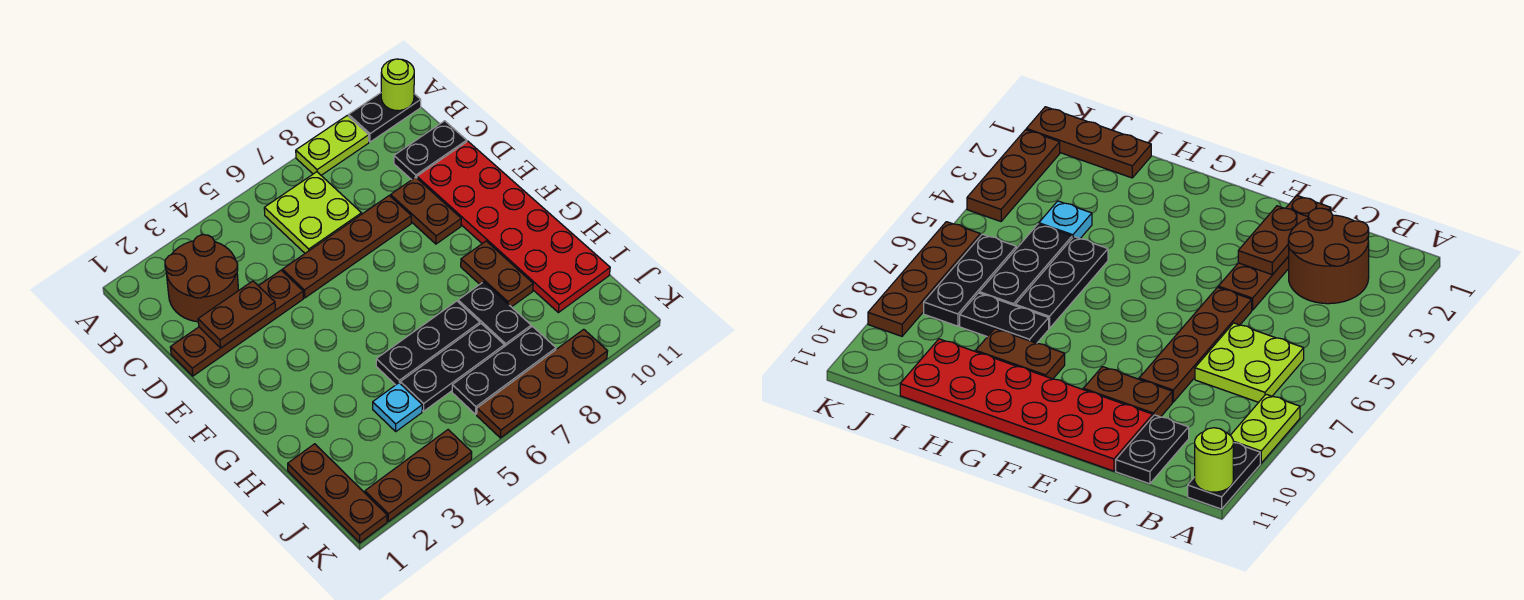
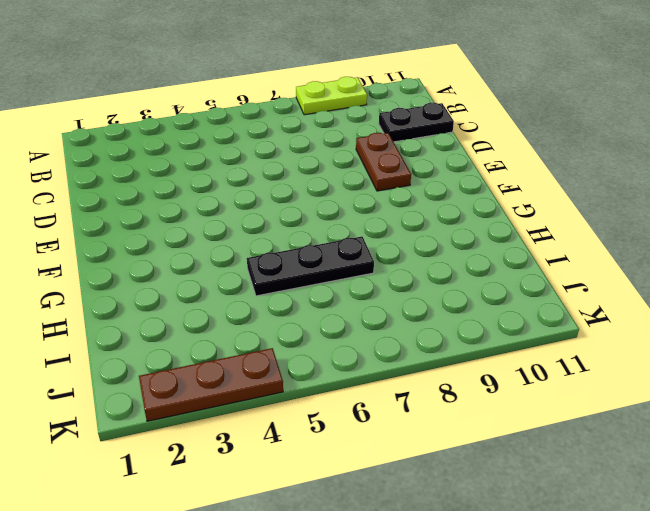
none -> black plate A10:A11 level 1
none -> brown round brick B2:C3 level 1
none -> lime plate B6:C7 level 1

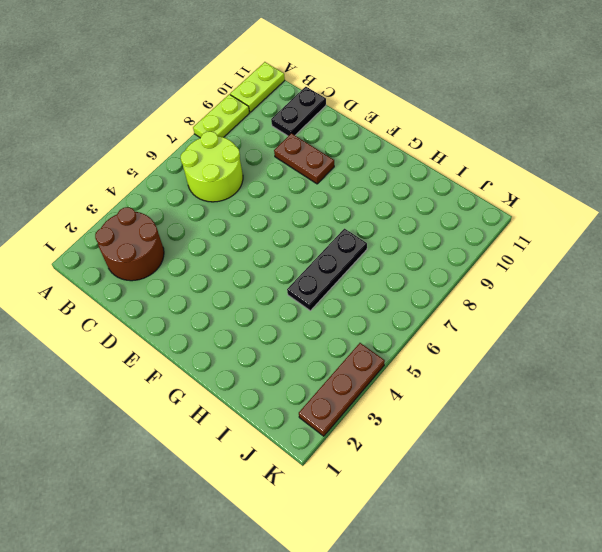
lime plate A10:A11 level 1 -> black plate A10:A11 level 1
lime round brick B6:C7 level 1 -> lime plate B6:C7 level 1
none -> brown plate D1:D4 level 1
none -> brown plate D5:D8 level 1
none -> red plate D10:I11 level 1

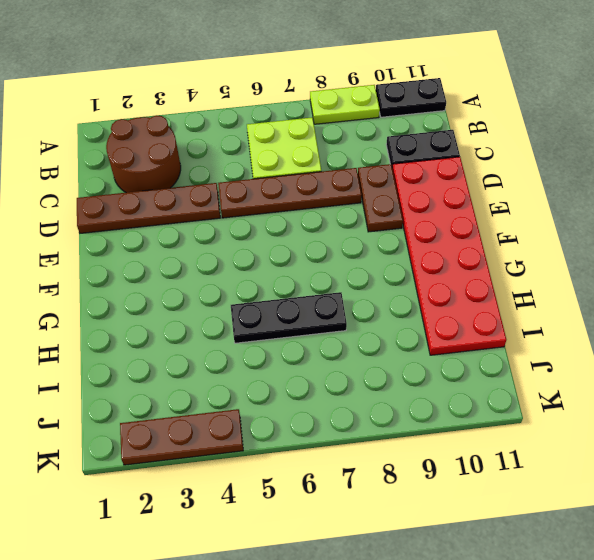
none -> brown plate G9:H9 level 1
none -> black plate H8:I8 level 1
none -> brown plate I1:K1 level 1

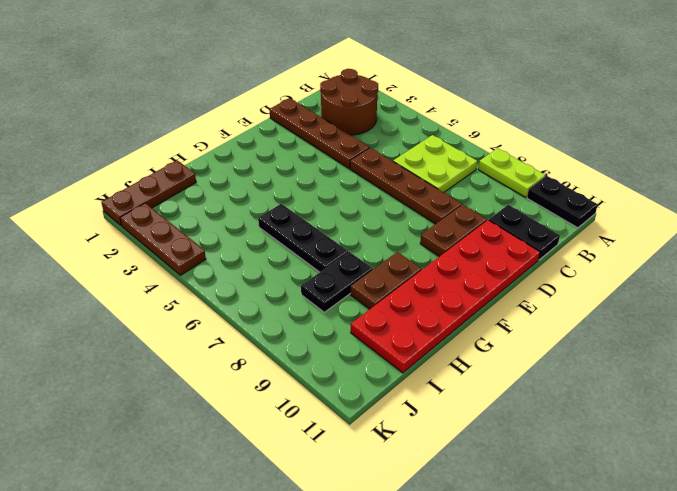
none -> cyan plate I4 level 1
none -> black plate I5:I7 level 1
none -> black plate J6:J8 level 1

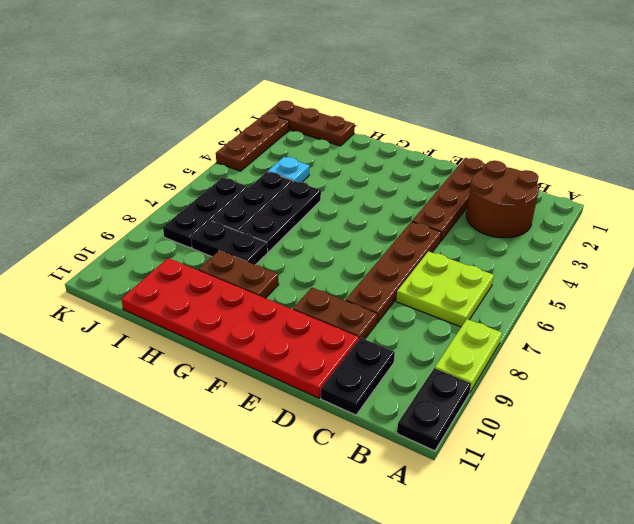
none -> brown plate K6:K9 level 1
none -> lime round brick A11 level 2
none -> brown plate D2:D3 level 2

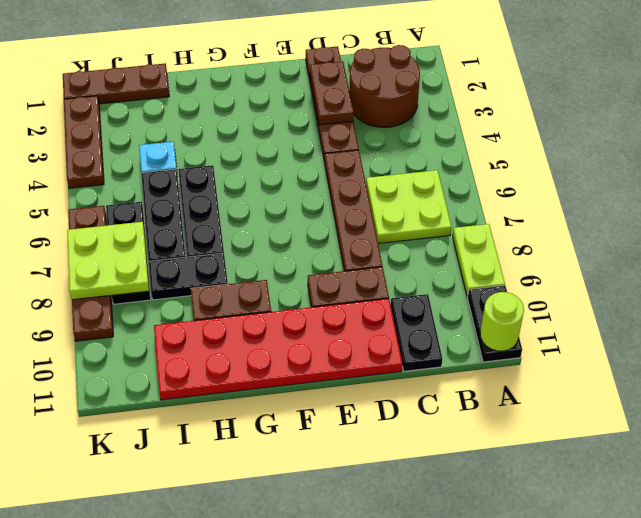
lime plate J7:K8 level 2 -> none

